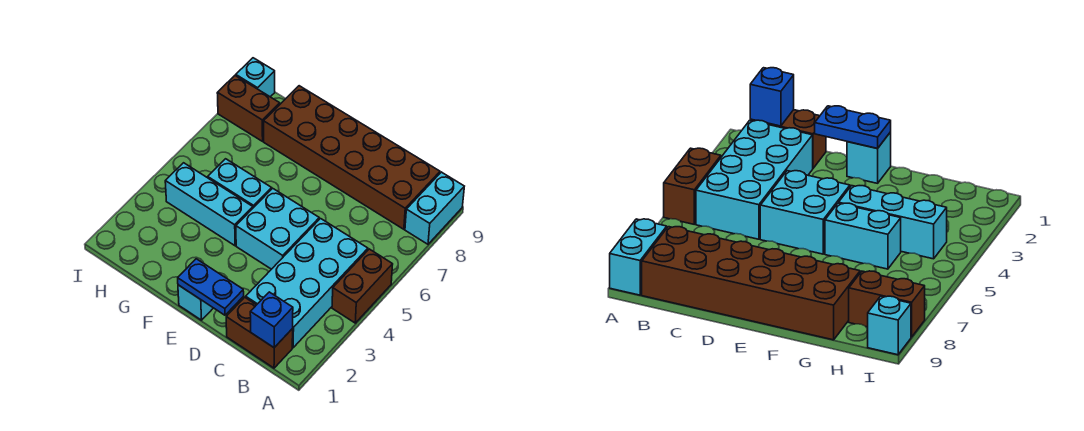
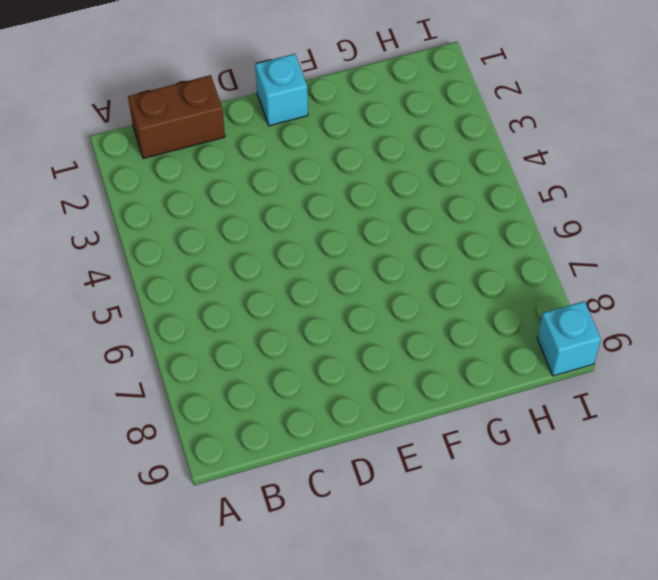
none -> brown brick A4:A5 level 1
none -> cyan brick A8:A9 level 1
none -> cyan brick B2:C5 level 1

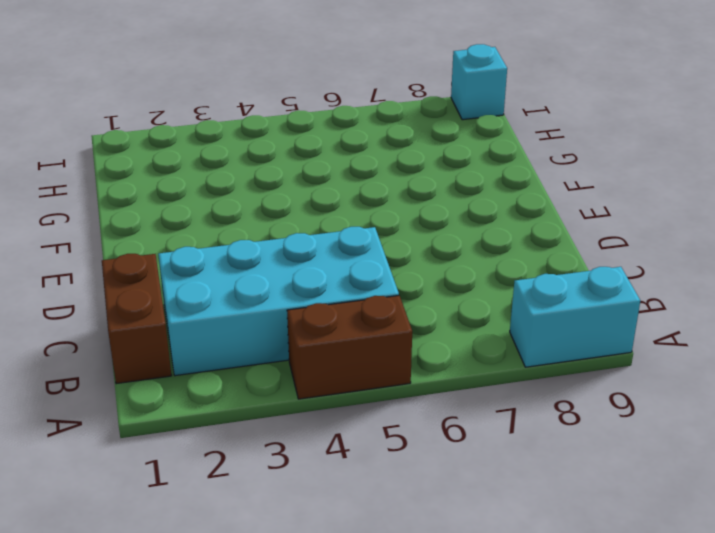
none -> brown brick B8:G9 level 1
none -> cyan brick D4:E5 level 1
none -> cyan brick E1 level 1

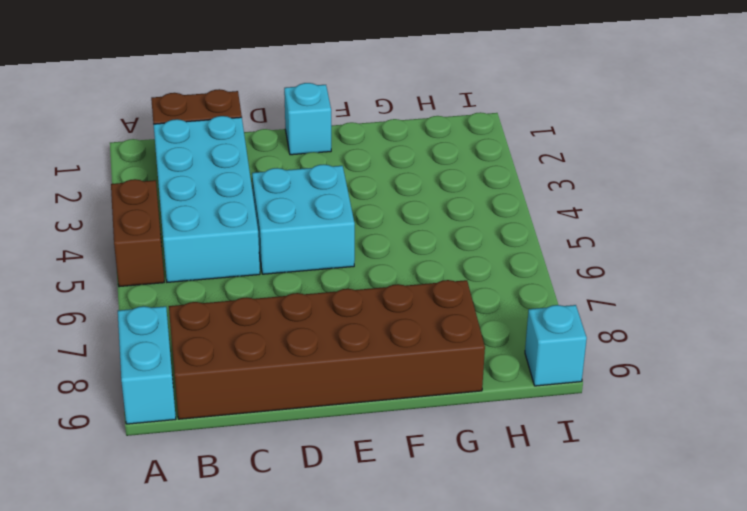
none -> cyan brick F4:H4 level 1
none -> cyan brick F5:G5 level 1
none -> brown brick H8:I8 level 1

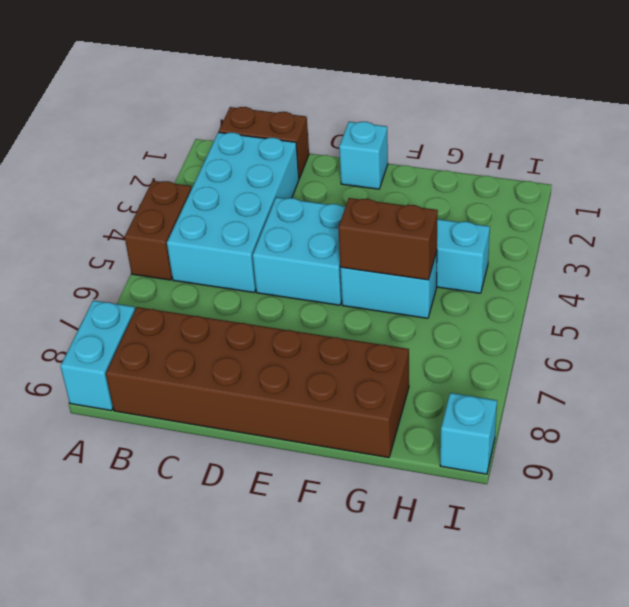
brown brick F5:G5 level 2 -> brown brick H8:I8 level 1
none -> blue brick B1 level 2
none -> blue plate D1:E1 level 2

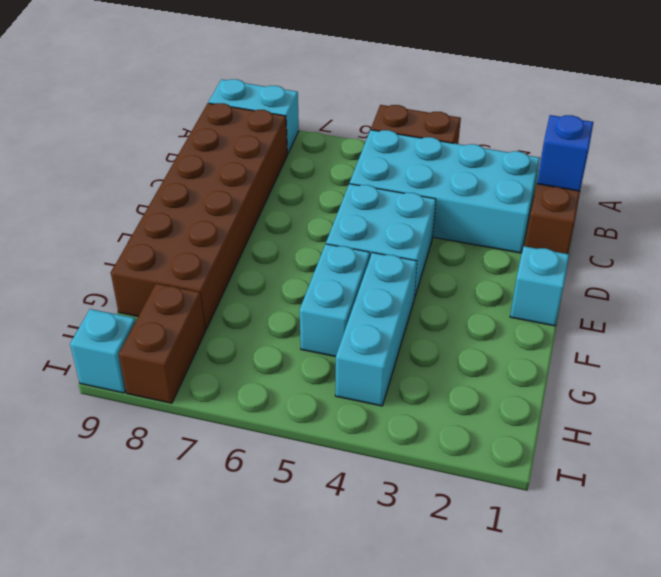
none -> blue plate D1:E1 level 2

